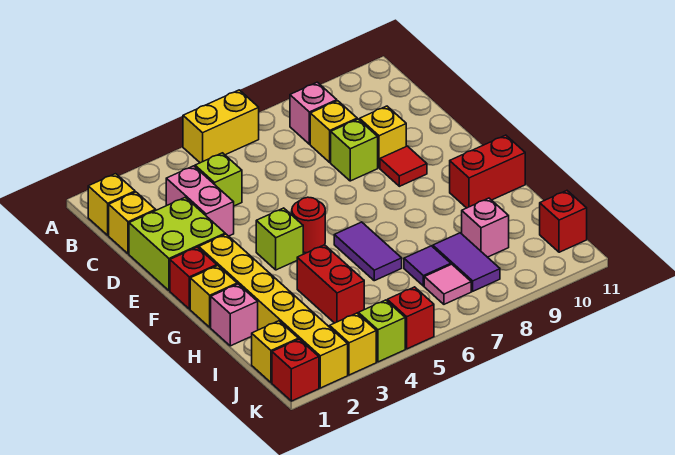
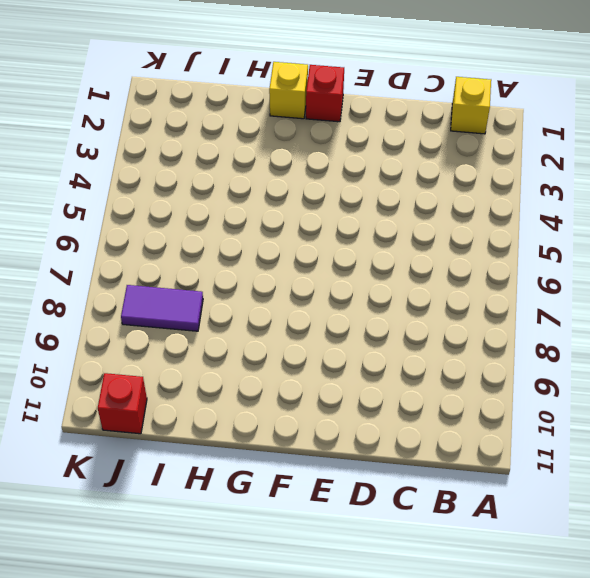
none -> yellow brick A5:A6 level 1
none -> pink brick B8 level 1
none -> yellow brick C1 level 1
none -> pink brick C3:D3 level 1

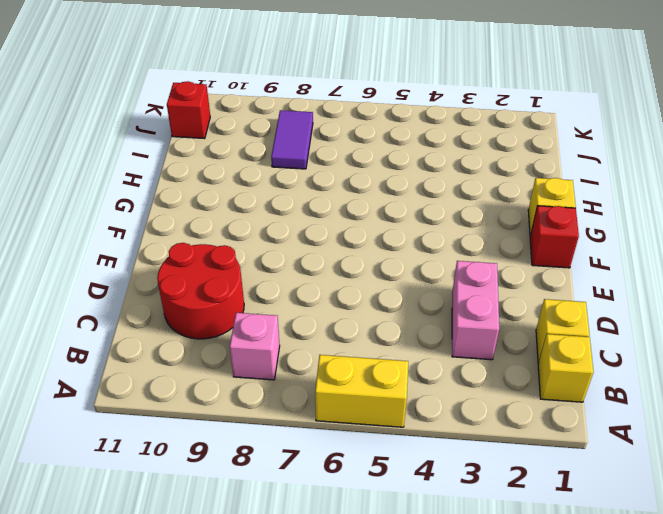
red round brick C9:D10 level 1 -> yellow brick D9 level 1
none -> lime brick C4 level 1
none -> yellow brick C8 level 1
none -> lime brick D1:E2 level 1
none -> lime brick D8 level 1

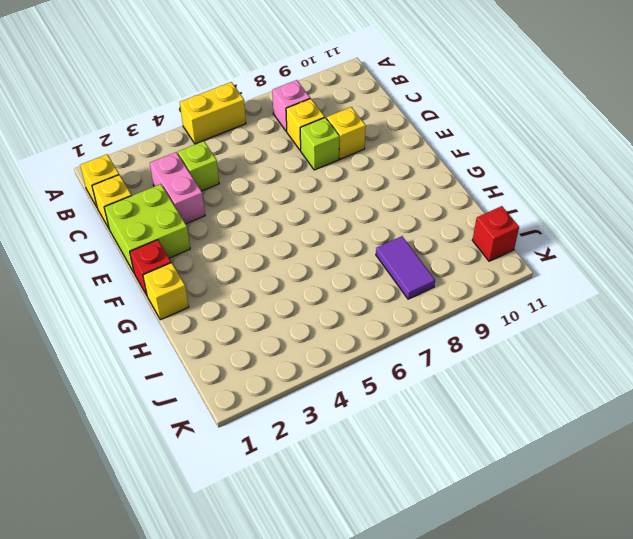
none -> red tile E9 level 1
none -> yellow brick F2:K2 level 1
none -> lime brick F4 level 1
none -> red round brick F5 level 1

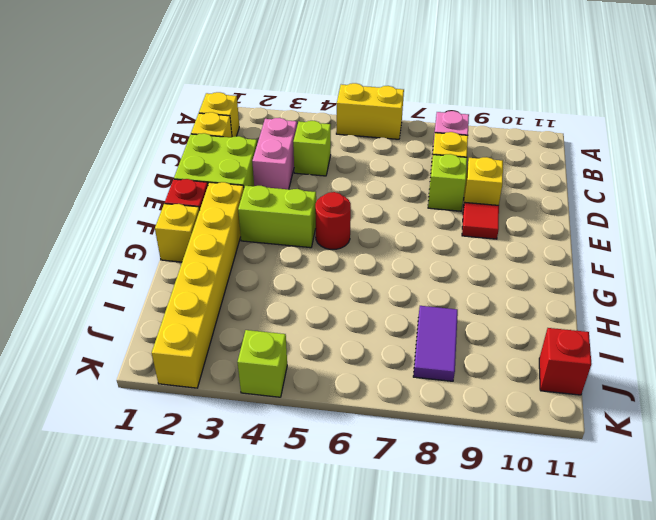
lime brick F3:F4 level 1 -> lime brick F4 level 1
none -> purple tile G6:H6 level 1
none -> red brick G10:G11 level 1
none -> pink brick H1 level 1
none -> red brick H4:I4 level 1

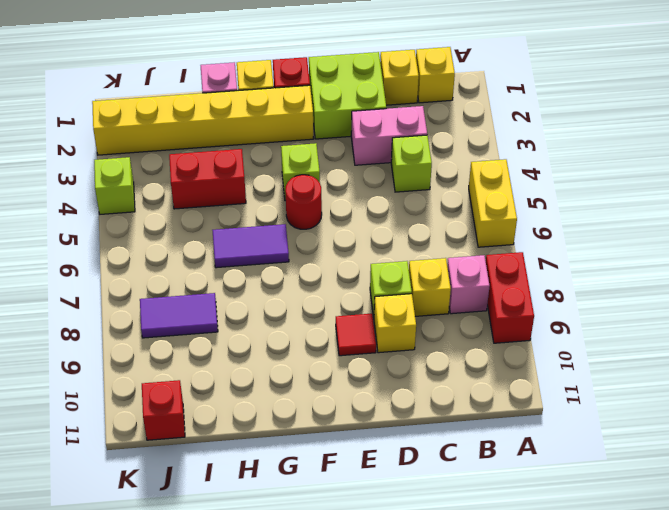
red brick A8:A9 level 1 -> red brick G10:G11 level 1
none -> purple tile I7 level 1
none -> pink brick I9 level 1
none -> yellow brick J1 level 1
none -> pink tile J7 level 1

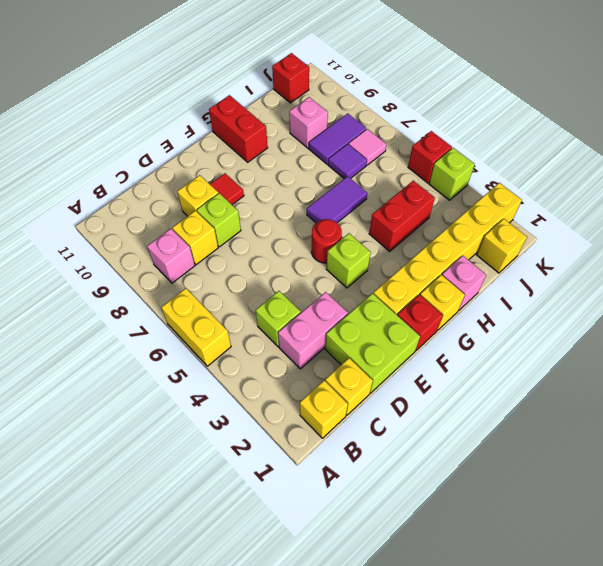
none -> red brick K1 level 1
none -> yellow brick K3 level 1

